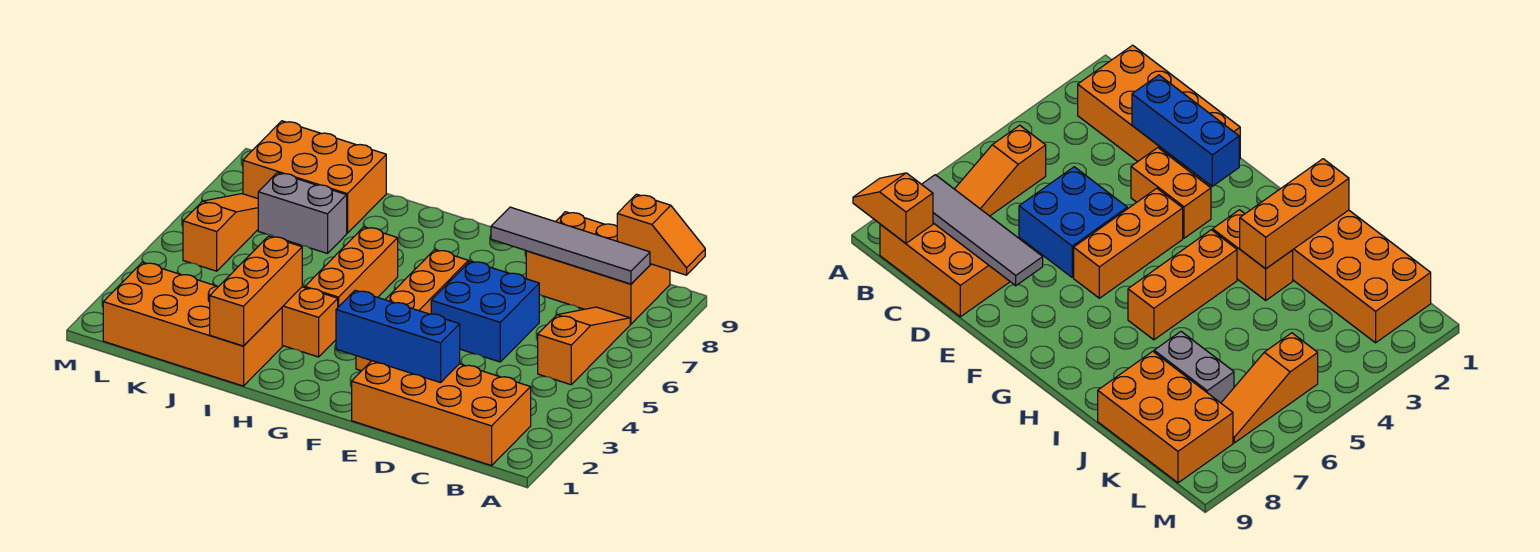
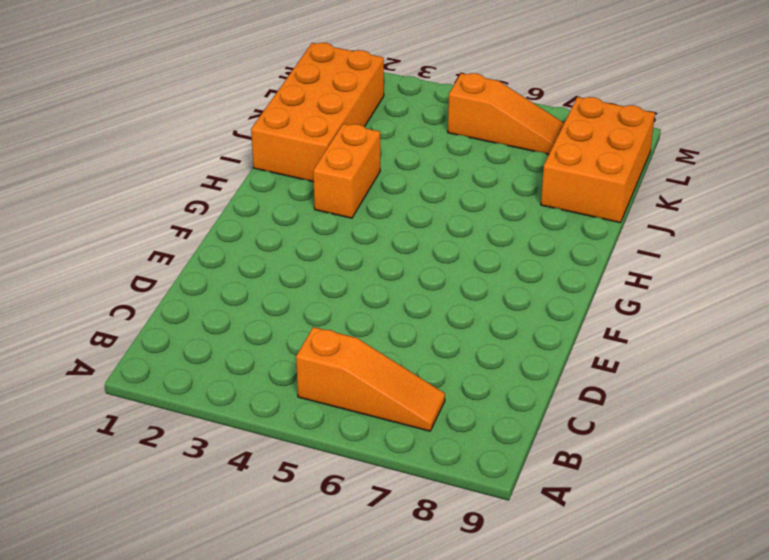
none -> orange brick B1:E2 level 1
none -> orange brick B8:D9 level 1
none -> blue brick D5:E6 level 1

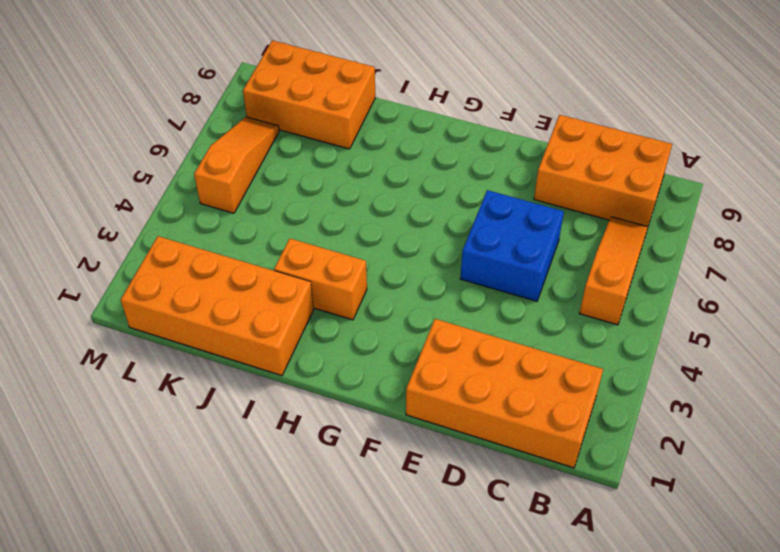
none -> orange brick E3:F3 level 1
none -> orange brick F4:F6 level 1
none -> orange brick H4:H6 level 1

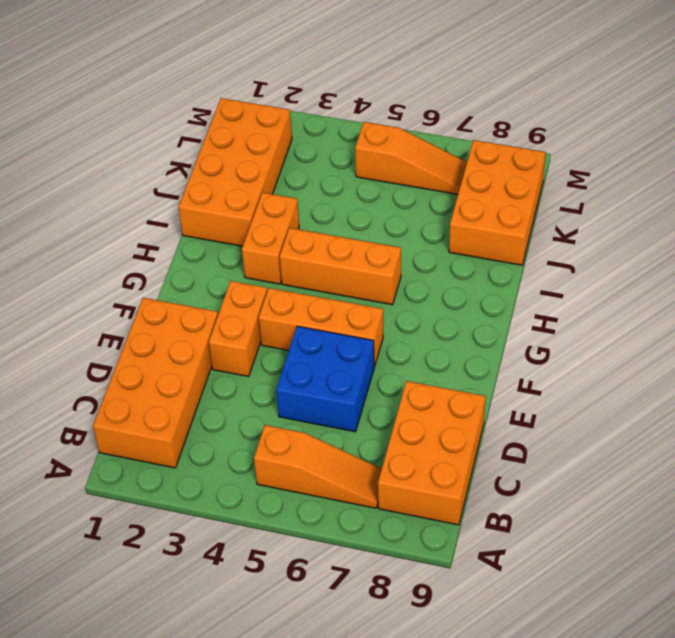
none -> grey brick J7:K7 level 1
none -> orange slope A9:B9 level 2 top B
none -> grey tile B8:E8 level 2

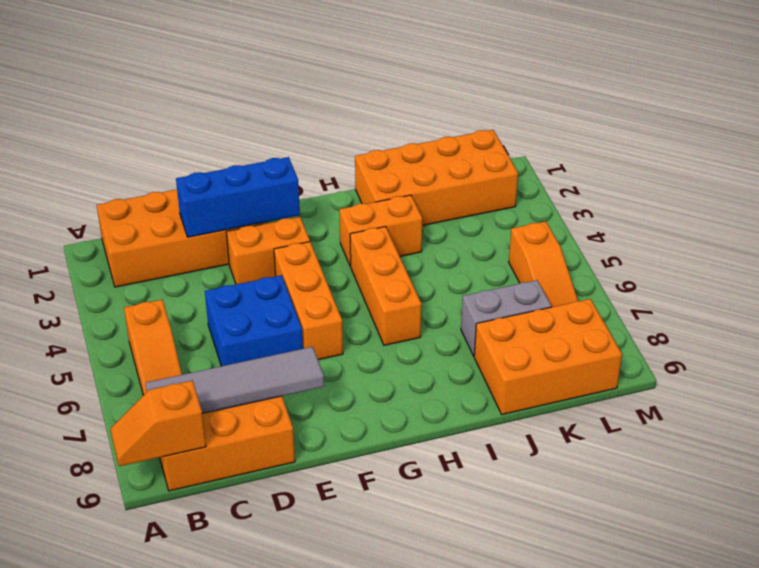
none -> orange brick I1:I3 level 2

